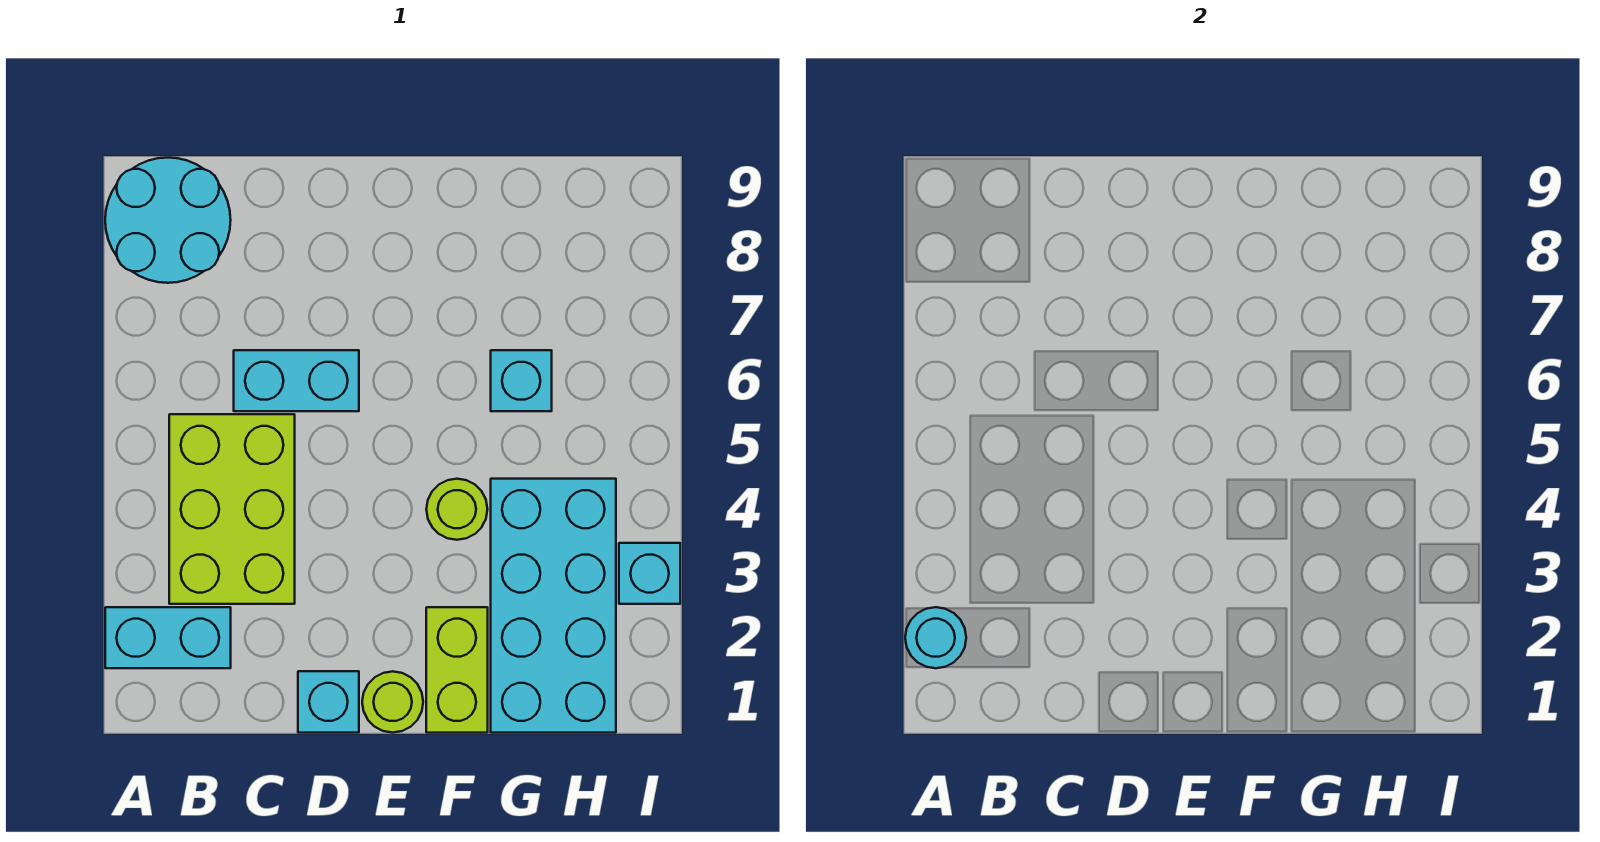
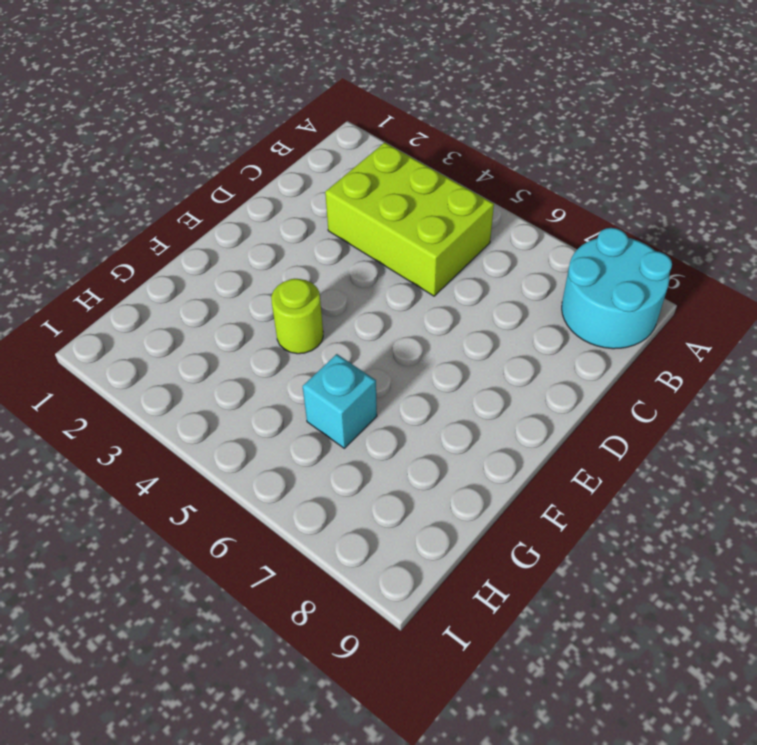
none -> cyan brick A2:B2 level 1
none -> cyan brick C6:D6 level 1
none -> cyan brick D1 level 1

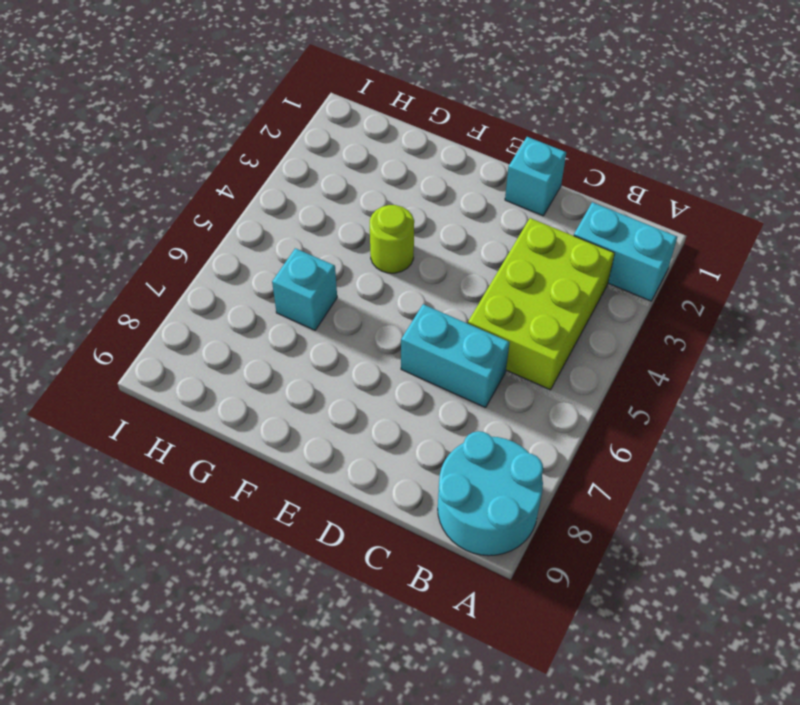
none -> lime round brick E1 level 1
none -> lime brick F1:F2 level 1
none -> cyan brick G1:H4 level 1

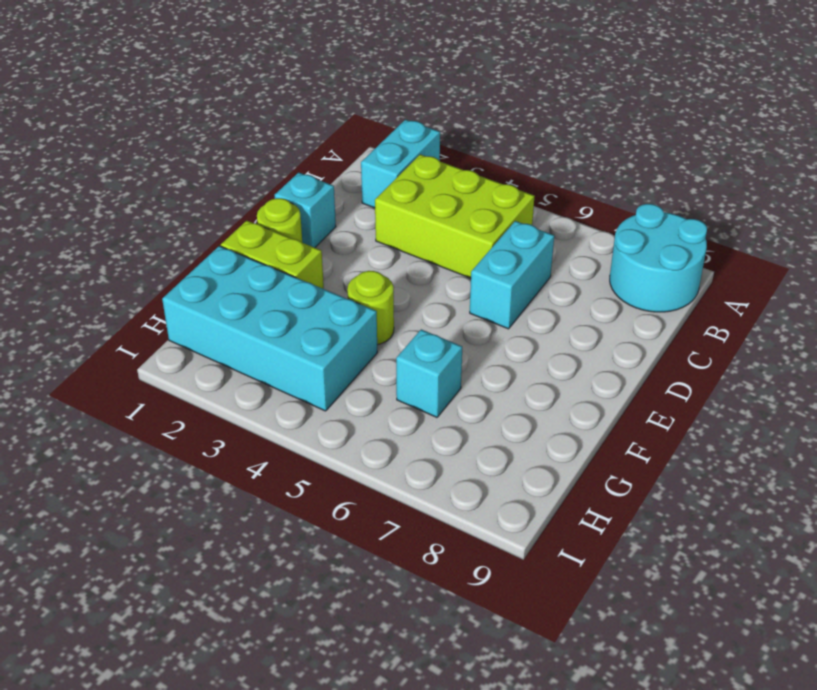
none -> cyan brick I3 level 1
none -> cyan round brick A2 level 2

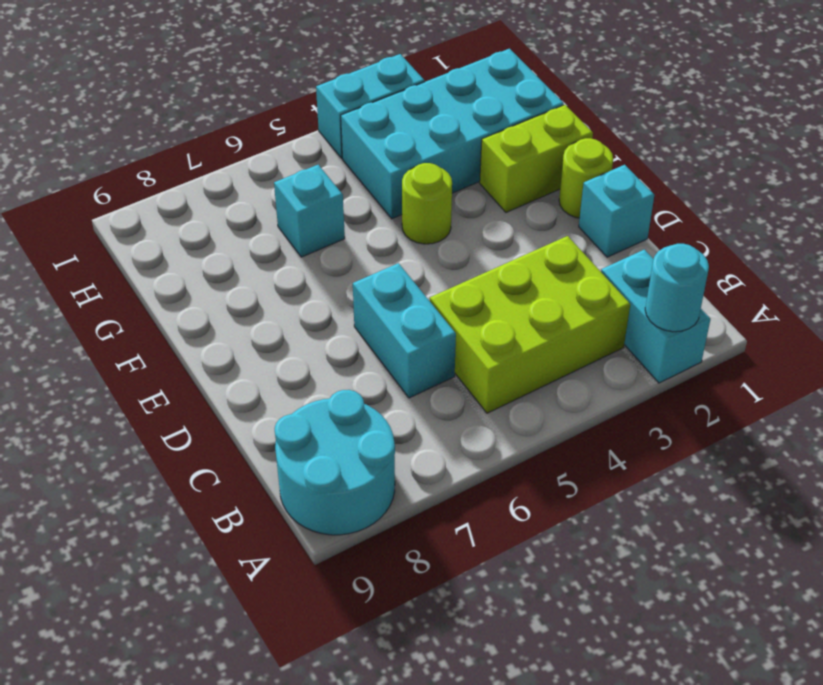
cyan brick I3:I4 level 1 -> cyan brick I3 level 1

